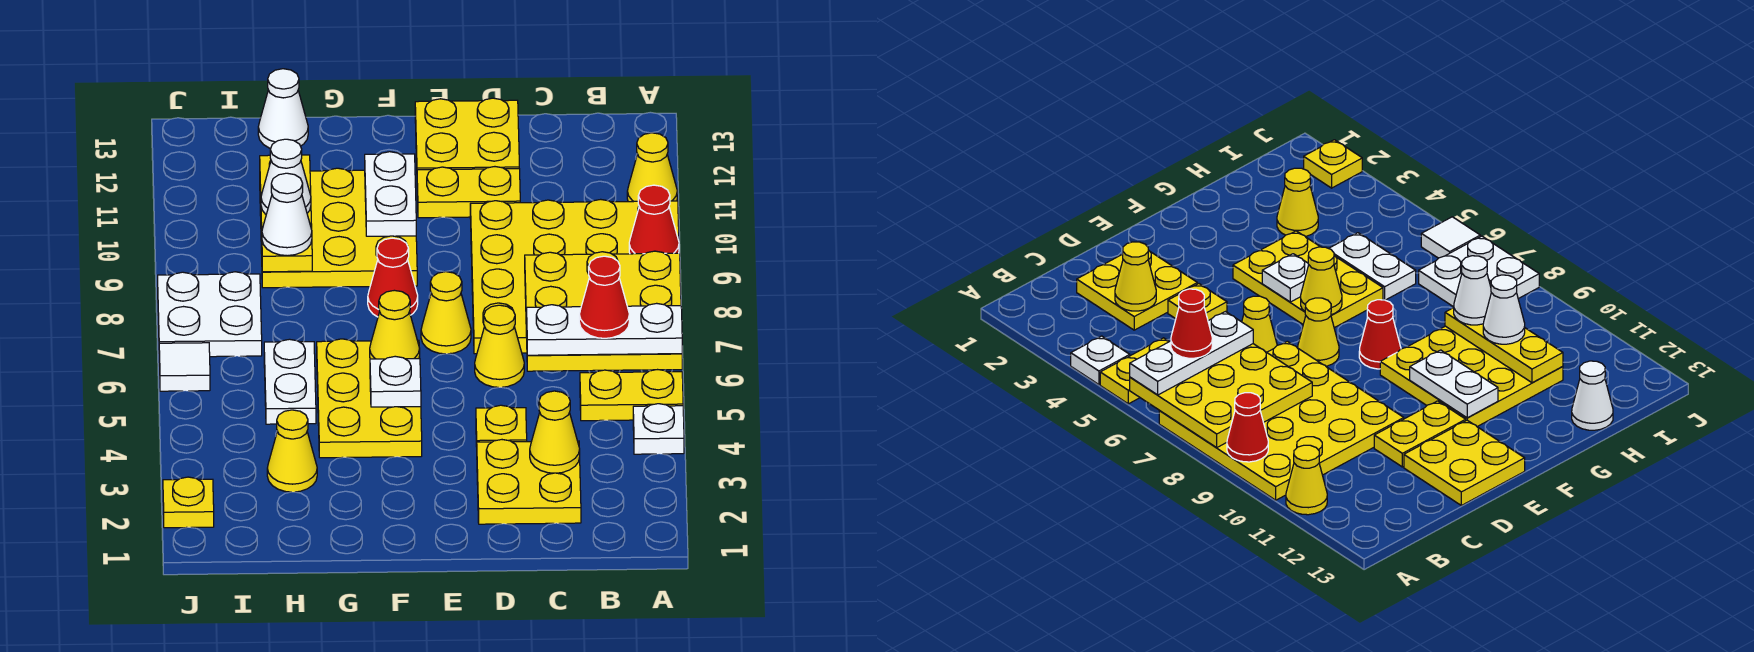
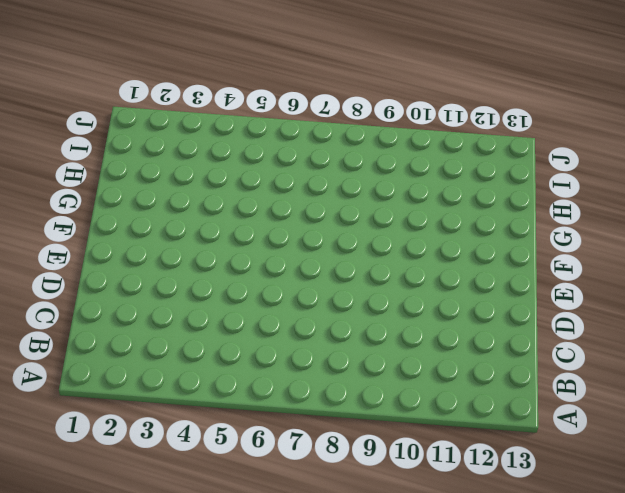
none -> white plate A4 level 1
none -> yellow plate A5:B5 level 1
none -> yellow plate A7:D10 level 1
none -> yellow cone A11 level 1

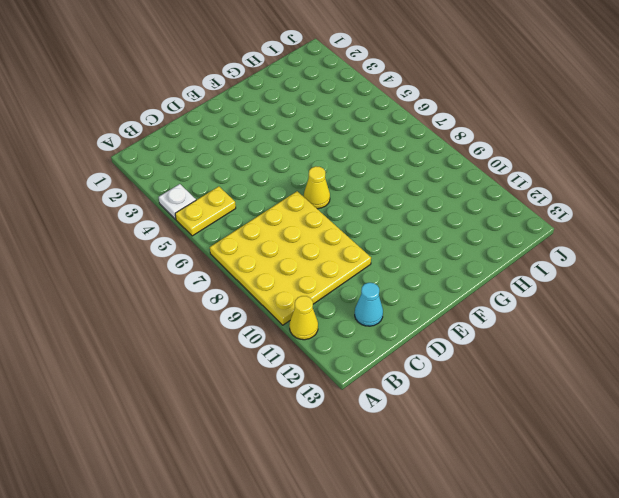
cyan cone C12 level 1 -> none
none -> yellow plate C2:D3 level 1
none -> yellow plate D4 level 1
none -> yellow cone D6 level 1
none -> yellow plate D11:E11 level 1

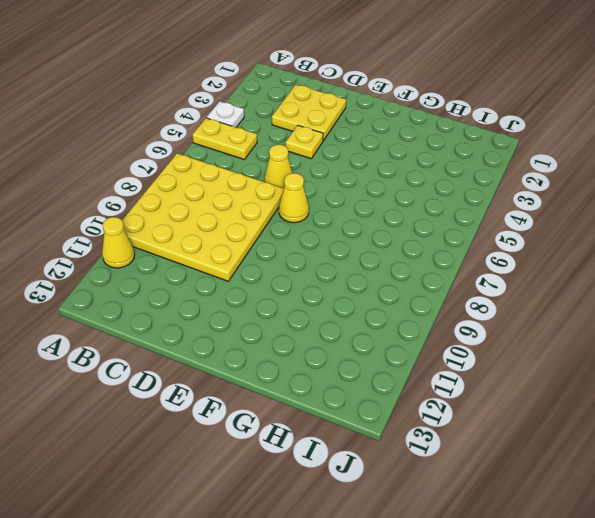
none -> yellow plate D11:E11 level 1
none -> yellow plate D12:E13 level 1
none -> yellow plate F4:G6 level 1
none -> red cone F8 level 1

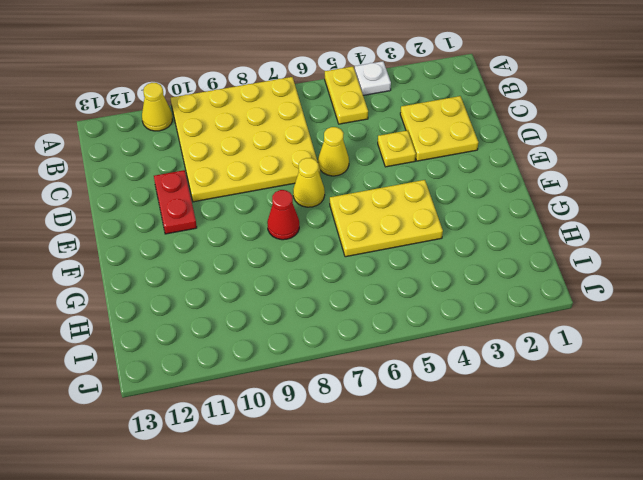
red plate D11:E11 level 1 -> yellow plate D11:E11 level 1
none -> yellow plate D12:E13 level 1
none -> yellow plate F9:H11 level 1
none -> yellow cone H3 level 1
none -> white plate H5:H6 level 1

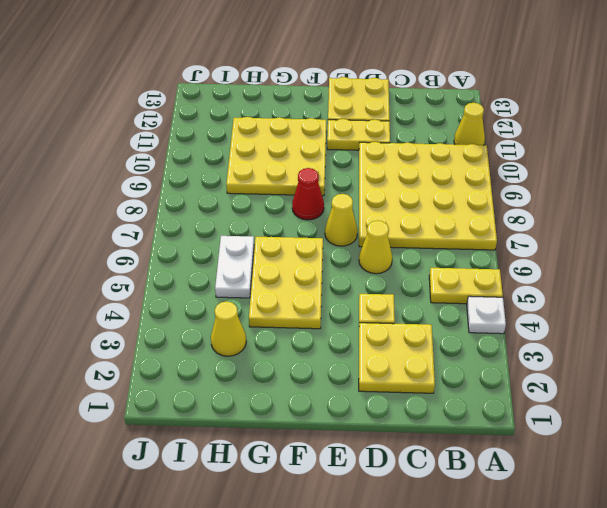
none -> white cone H13 level 1
none -> white plate I7:J8 level 1
none -> yellow plate J2 level 1
none -> white tile J6 level 1

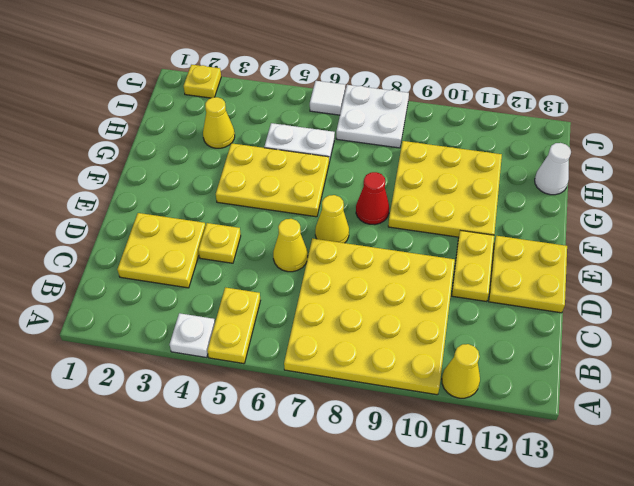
none -> yellow plate A6:C8 level 2
none -> red cone A9 level 2
none -> yellow cone C3 level 2
none -> white plate F5 level 2

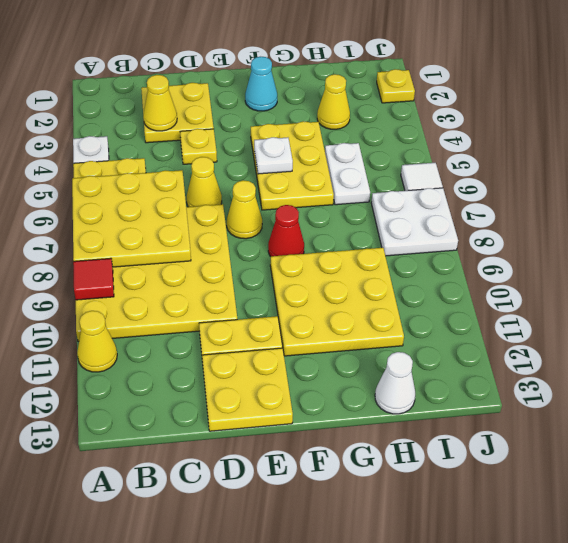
red tile A9 level 2 -> red cone A9 level 2
cyan cone F2 level 1 -> none
none -> yellow cone F6 level 2
none -> white plate F10:F11 level 2
none -> yellow plate H9:H11 level 2
none -> white plate A6:C6 level 3

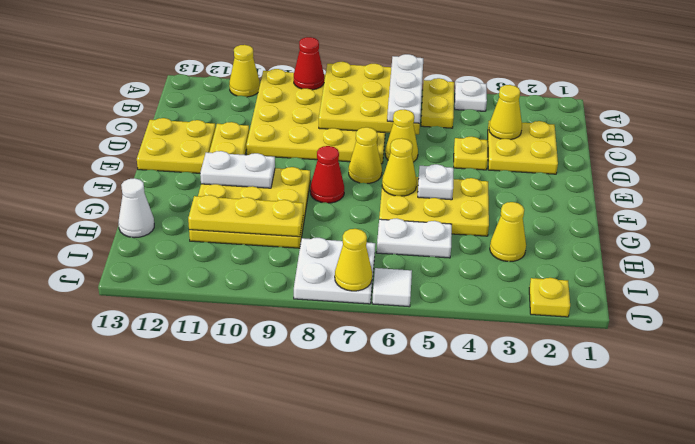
yellow cone J7 level 2 -> none
none -> white cone H9 level 3
none -> white cone H10 level 3
none -> red cone B6 level 4

